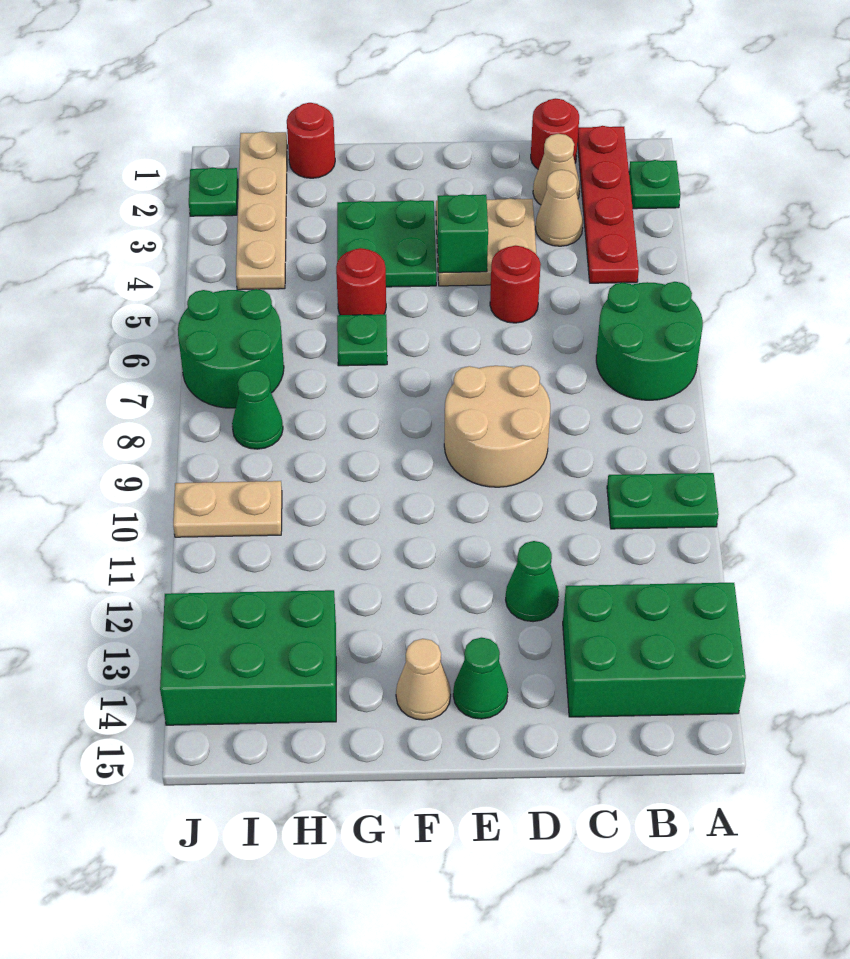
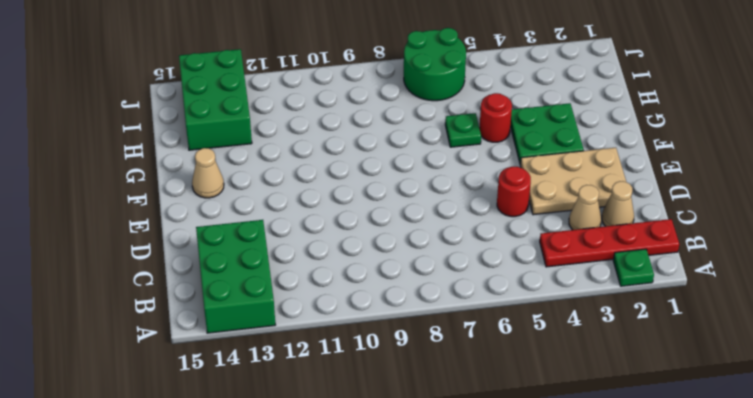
tan plate D2:E4 level 1 -> tan plate D3:E4 level 1
none -> green round brick A6:B7 level 1
none -> green plate A10:B10 level 1
none -> red round brick C1 level 1

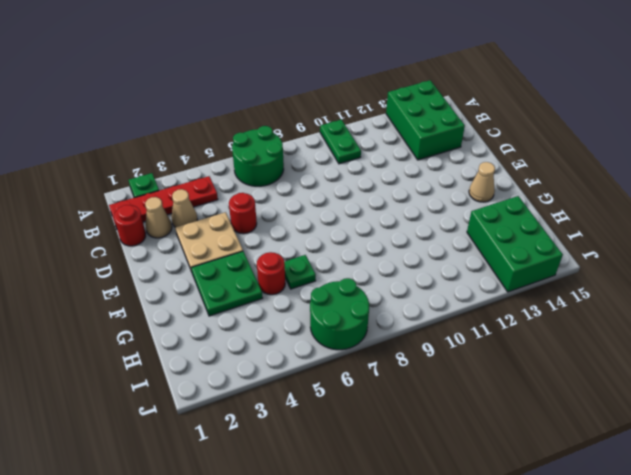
none -> tan round brick D8:E9 level 1
none -> green cone D12 level 1
none -> green cone E14 level 1

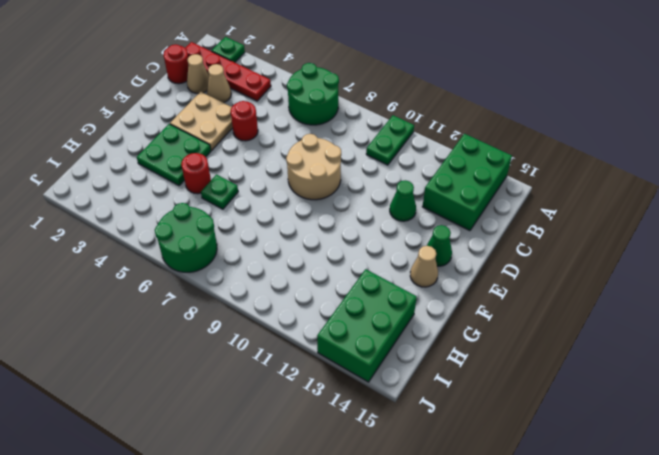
none -> red round brick H1 level 1
none -> tan plate I1:I4 level 1
none -> green cone I8 level 1

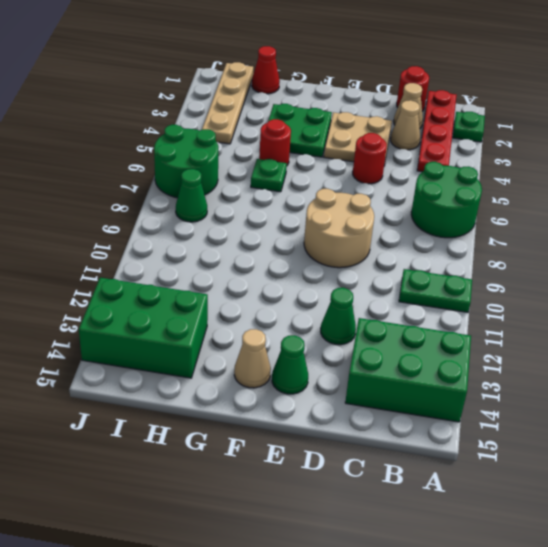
red cone H1 level 1 -> red round brick H1 level 1
none -> tan plate I10:J10 level 1
none -> green plate J2 level 1
none -> green brick E4 level 2

